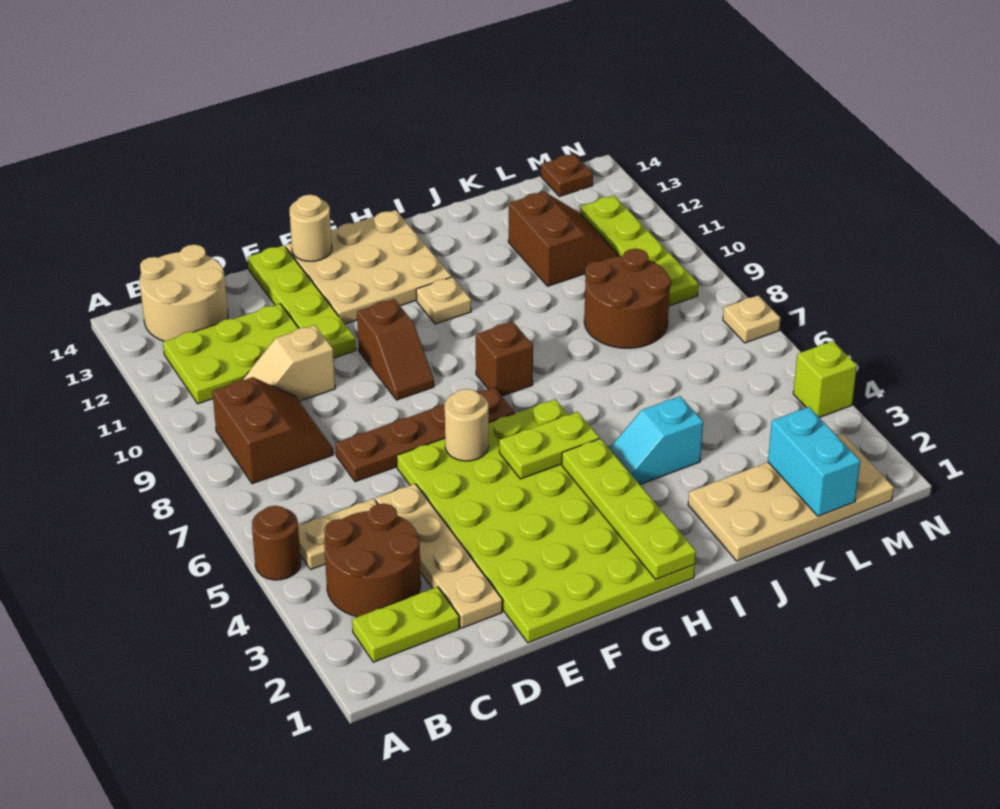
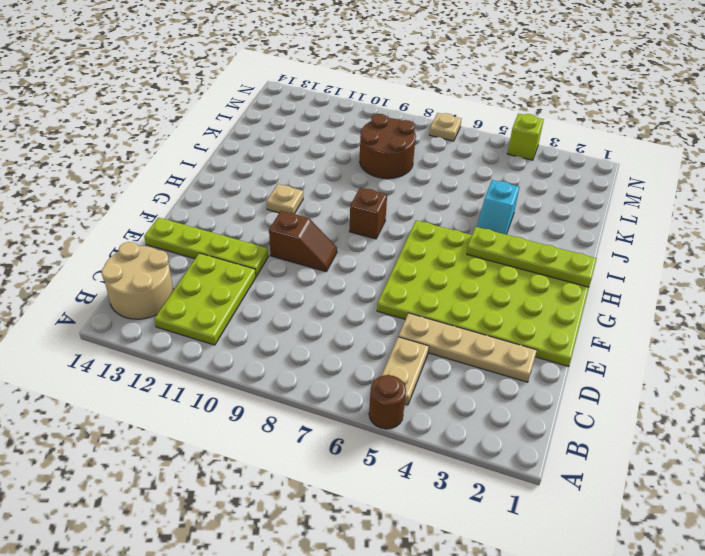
none -> lime plate B2:C2 level 1
none -> brown round brick B3:C4 level 1
none -> brown slope B8:C9 level 1 top B

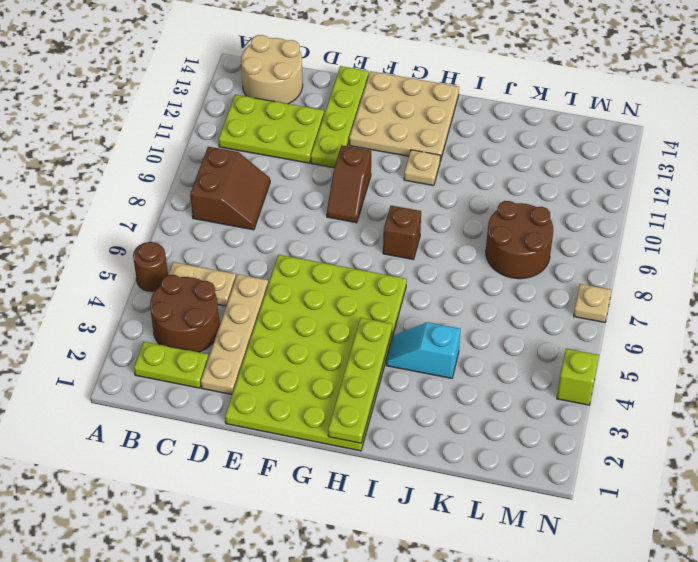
none -> tan slope C10:D10 level 1 top D
none -> brown plate D7:G7 level 1
none -> tan plate J1:M2 level 1

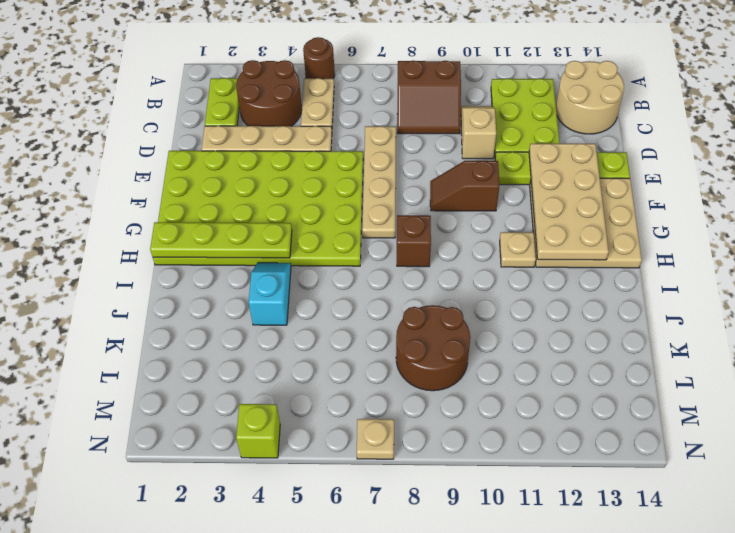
tan plate D7:G7 level 1 -> brown plate D7:G7 level 1
tan plate E12:H13 level 2 -> tan plate J1:M2 level 1
none -> brown slope K11:L12 level 1 top K
none -> lime plate M9:M12 level 1
none -> brown plate M14 level 1

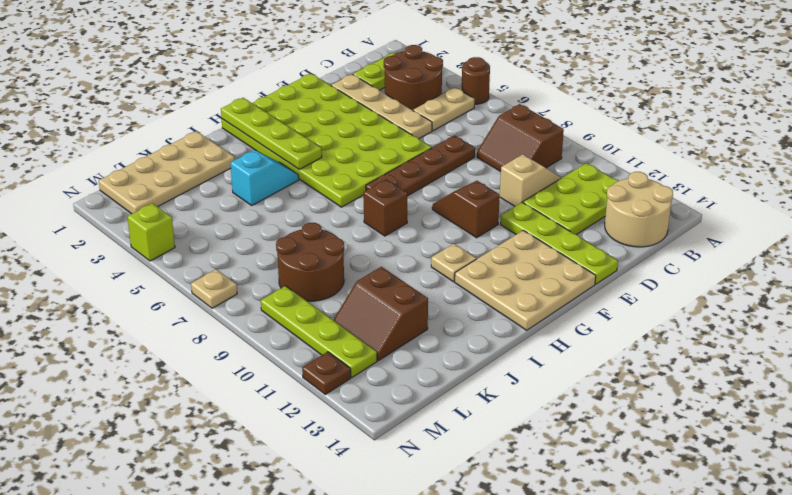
brown plate N12 level 1 -> brown plate M14 level 1
none -> tan round brick F6 level 2
none -> tan round brick F14 level 2
none -> lime plate G5:H5 level 2

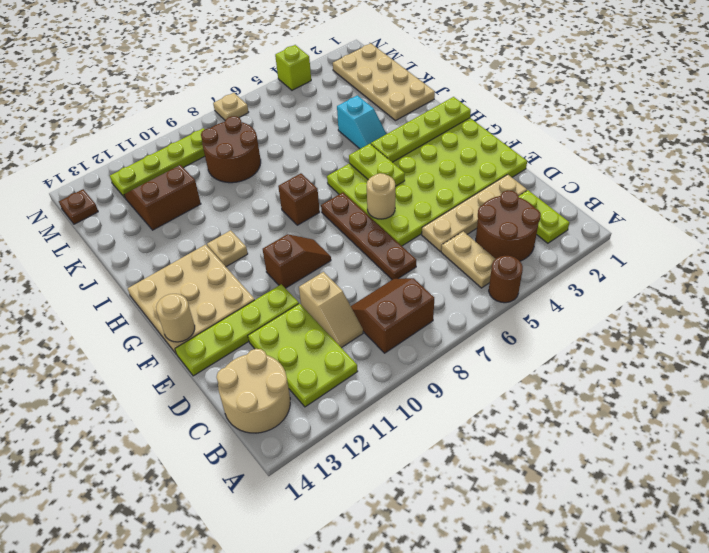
none -> cyan brick L1:L2 level 2

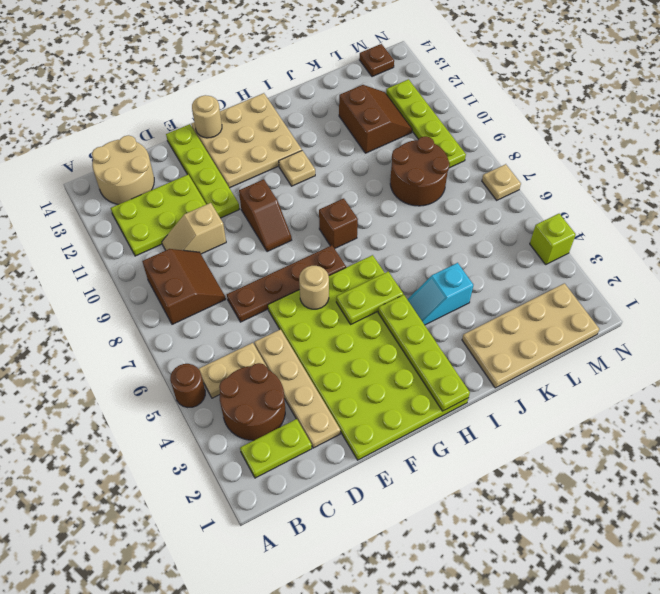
none -> cyan brick L1:L2 level 2

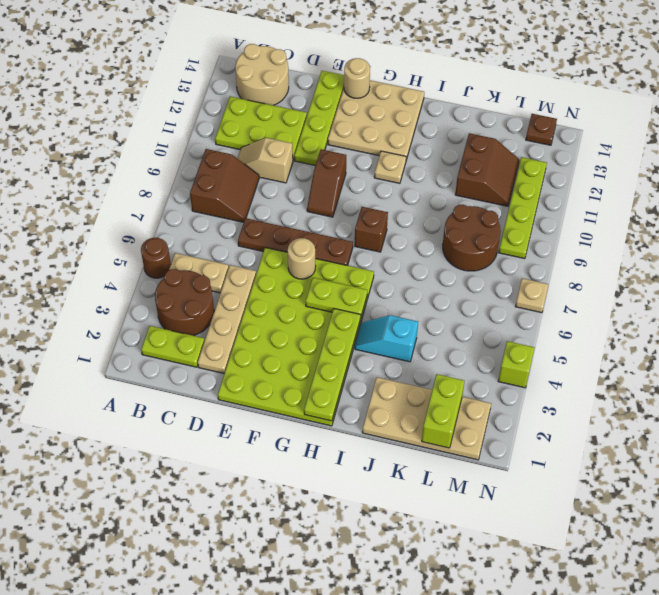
lime brick L1:L2 level 2 -> cyan brick L1:L2 level 2

